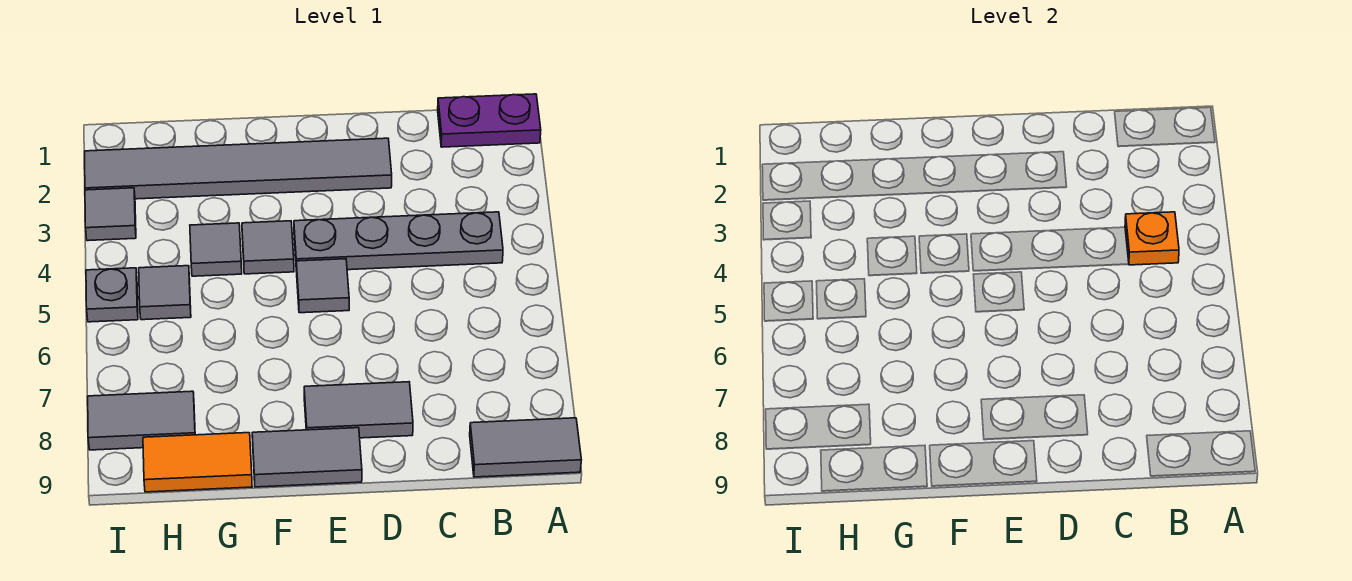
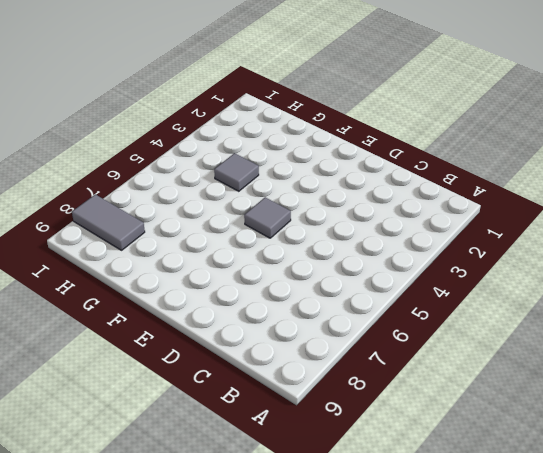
none -> purple plate A1:B1 level 1
none -> grey tile A9:B9 level 1
none -> grey plate B4:E4 level 1

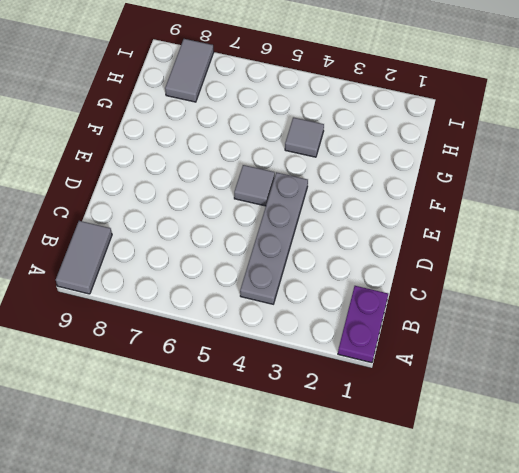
none -> grey tile D2:I2 level 1
none -> grey tile D8:E8 level 1
none -> grey tile E9:F9 level 1

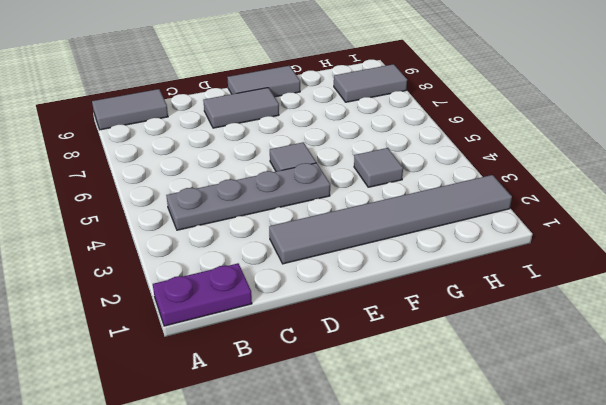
none -> grey tile F4 level 1
none -> orange tile G9:H9 level 1
none -> grey tile H5 level 1

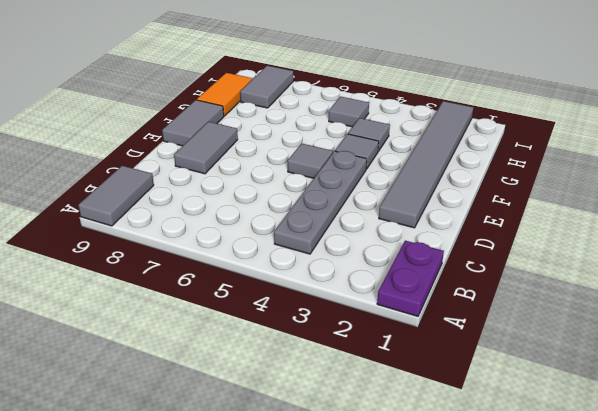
none -> grey tile I3 level 1
none -> grey plate I5 level 1
none -> orange plate B4 level 2

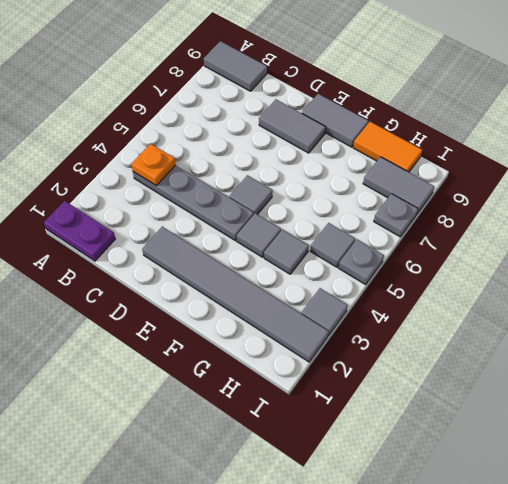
grey plate I7 level 1 -> none

